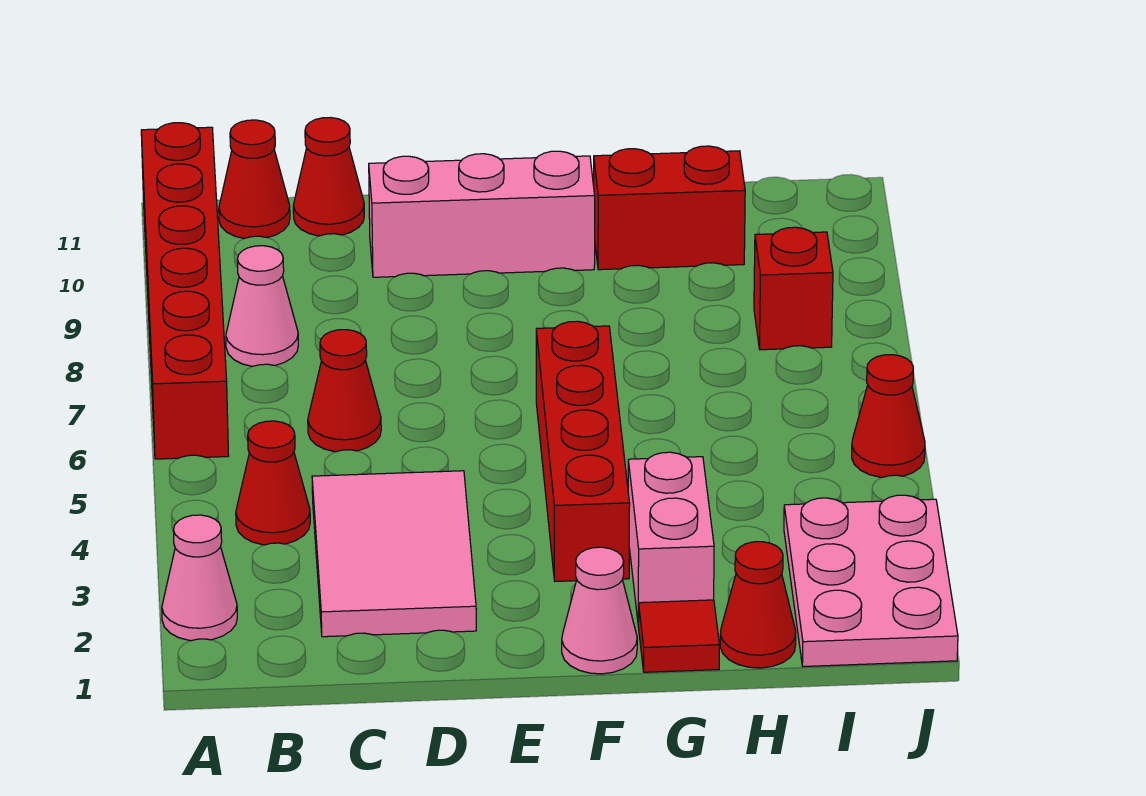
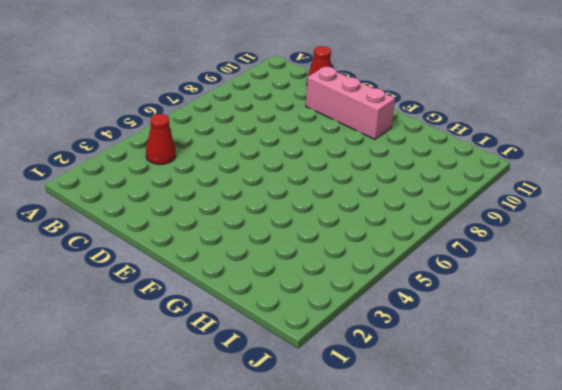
none -> pink cone A2 level 1
none -> red brick A6:A11 level 1
none -> pink cone B8 level 1

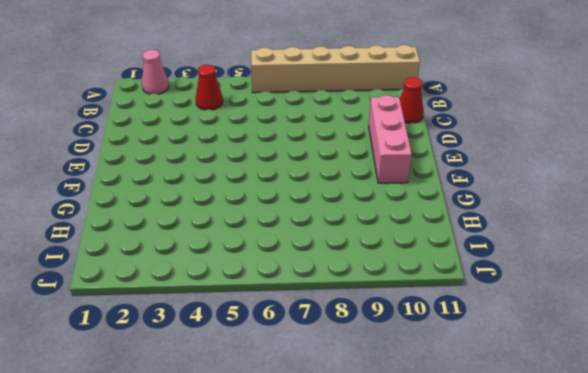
tan brick A6:A11 level 1 -> red brick A6:A11 level 1
none -> pink cone B8 level 1
none -> red cone B11 level 1
none -> pink tile C2:D4 level 1

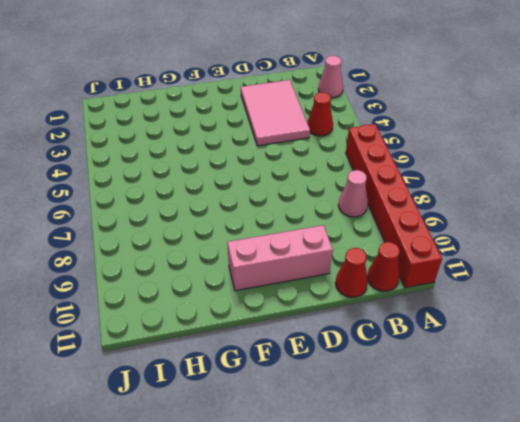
none -> red cone C6 level 1
none -> pink cone F1 level 1
none -> red brick F3:F6 level 1

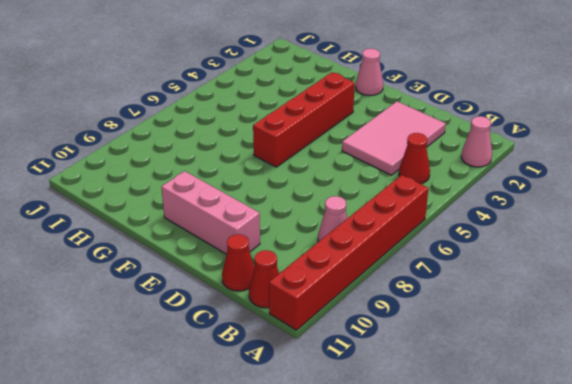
none -> red cone C6 level 1
none -> red tile G1 level 1
none -> pink brick G2:G3 level 1

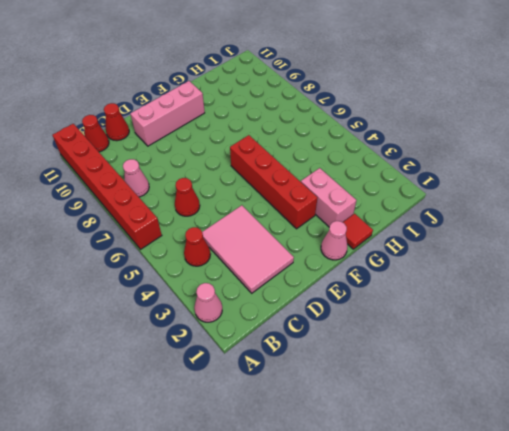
none -> red brick G10:H10 level 1
none -> red cone H1 level 1
none -> pink plate I1:J3 level 1

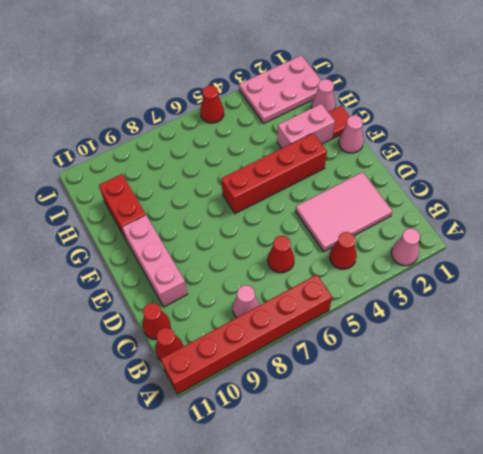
pink cone H1 level 1 -> red cone H1 level 1
none -> red brick I8 level 1

